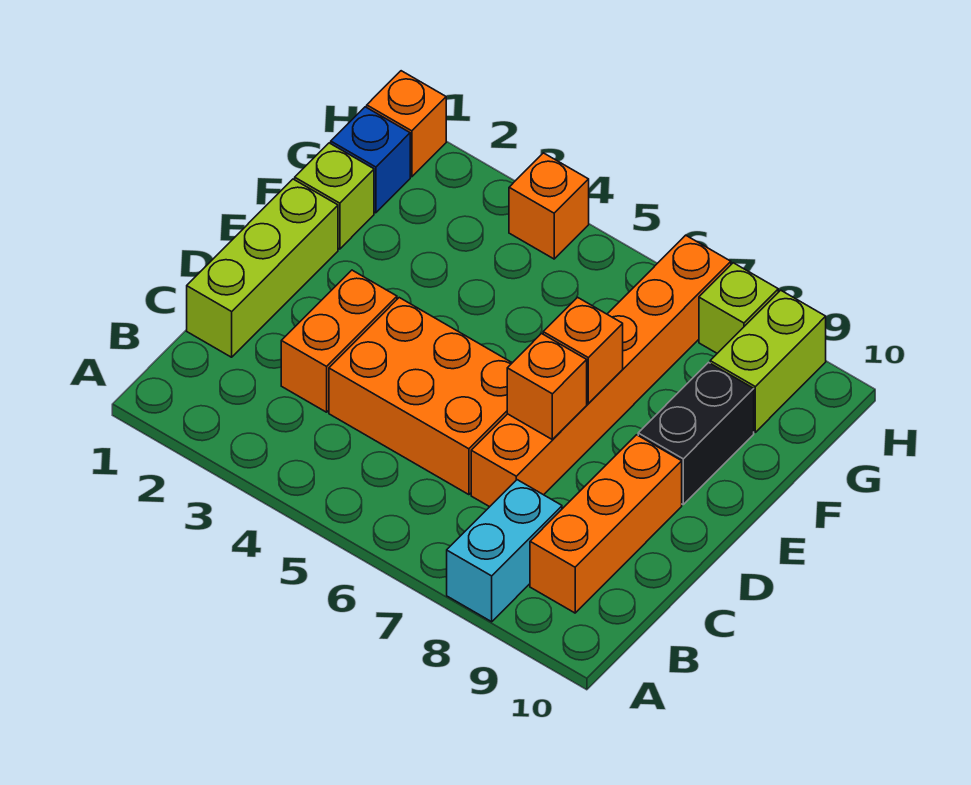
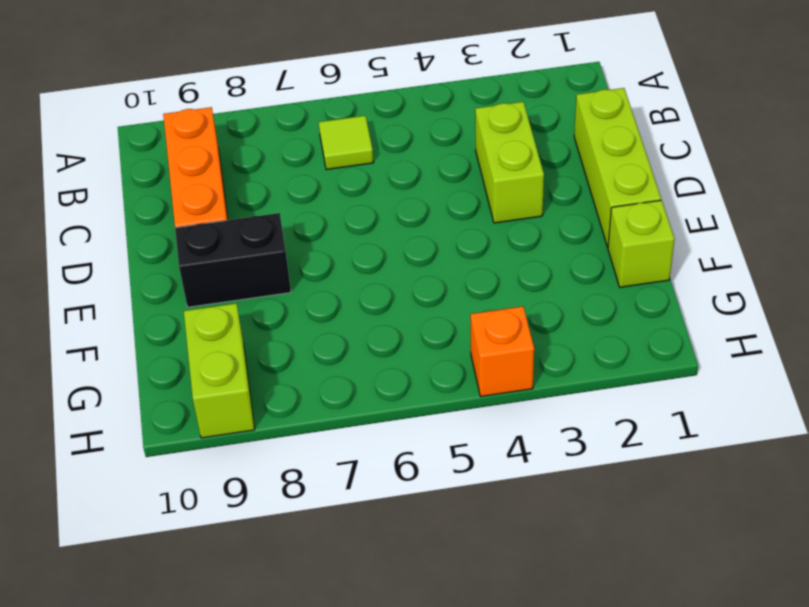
lime tile B6 level 1 -> none
lime brick C3:D3 level 1 -> orange brick C3:D3 level 1
black brick E8:E9 level 1 -> black brick E9:F9 level 1
none -> cyan brick A8:B8 level 1
none -> orange brick C4:D6 level 1
none -> orange brick C7:H7 level 1

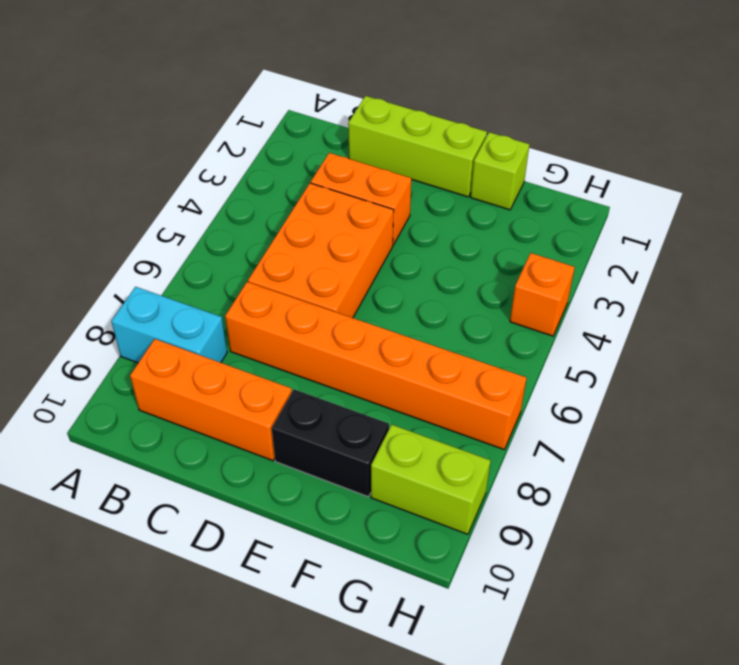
none -> blue brick G1 level 1
none -> orange brick H1 level 1
none -> lime brick H8 level 1

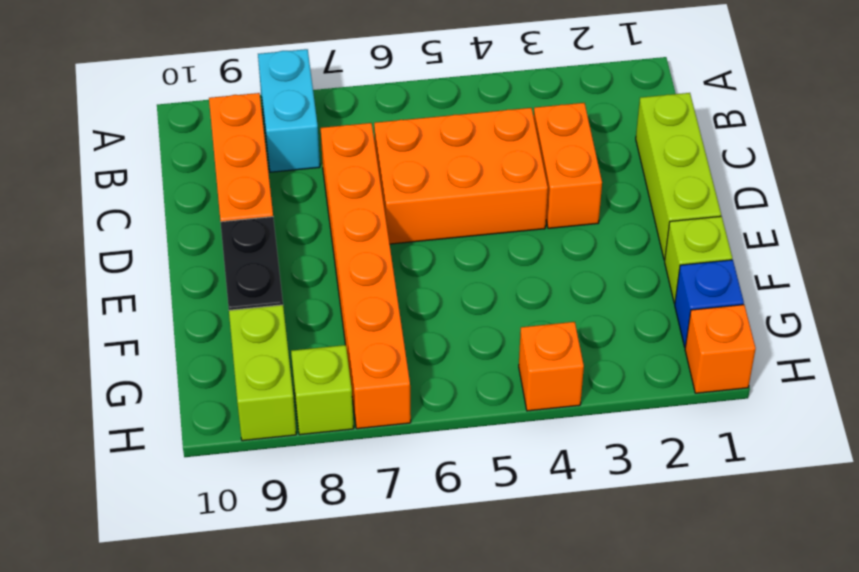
none -> orange brick D7 level 2
none -> orange brick E7 level 2

